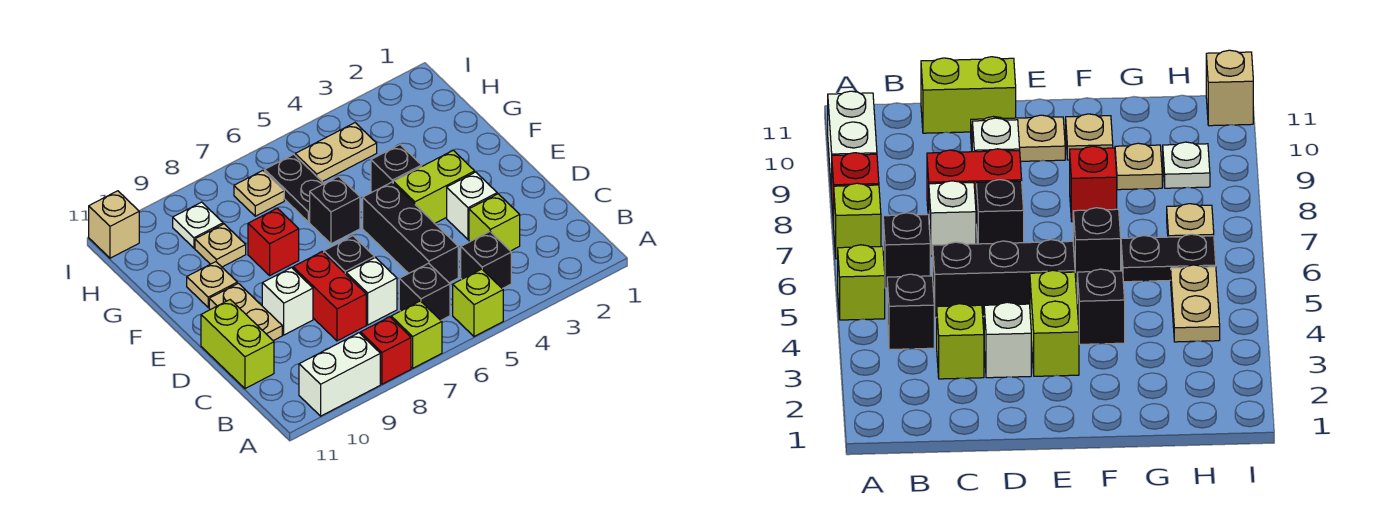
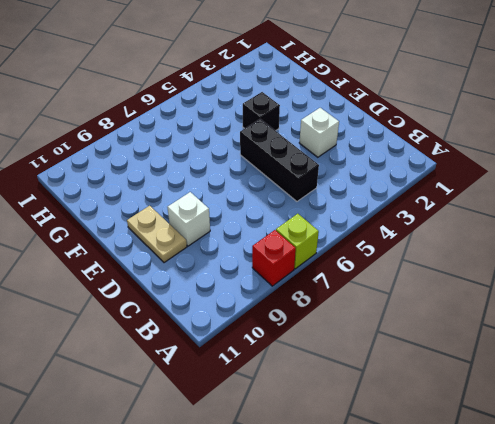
none -> lime brick A5 level 1
none -> white brick A9:A10 level 1
none -> black brick B4 level 1

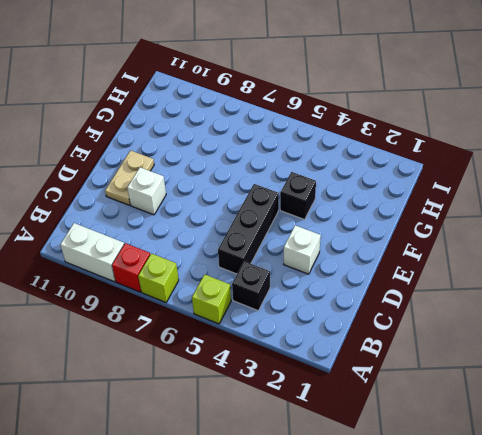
none -> black brick B6 level 1
none -> lime brick C3 level 1
none -> white brick C7 level 1

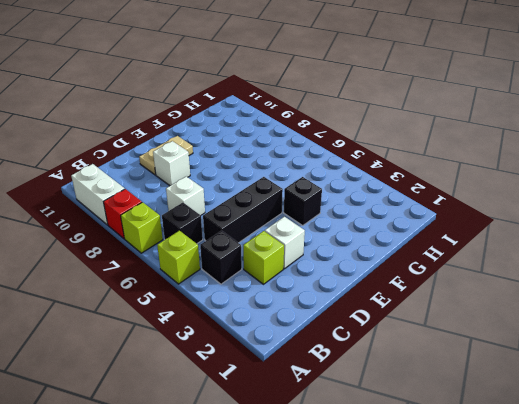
none -> red brick C8:D8 level 1
none -> lime brick C11:D11 level 1
none -> black brick D7 level 1

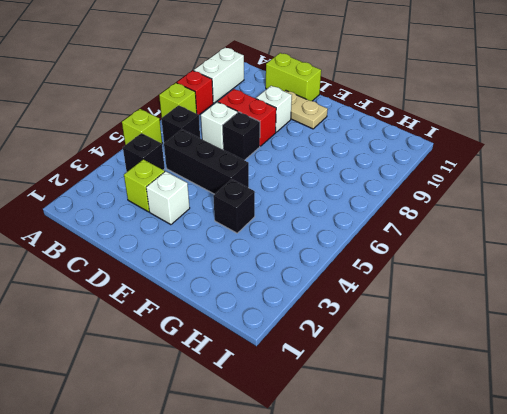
none -> lime brick E3:E4 level 1
none -> black brick F6 level 1
none -> red brick F8 level 1

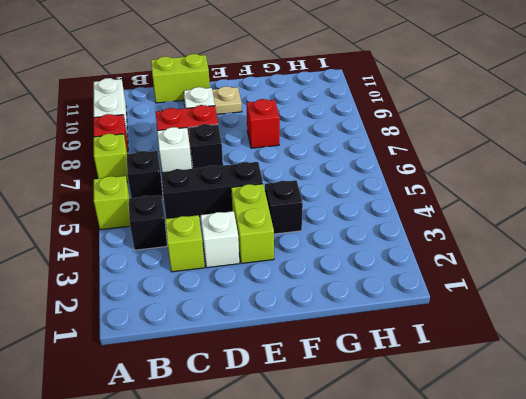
none -> black brick F6 level 1
none -> tan plate F10 level 1
none -> black plate G6:H6 level 1

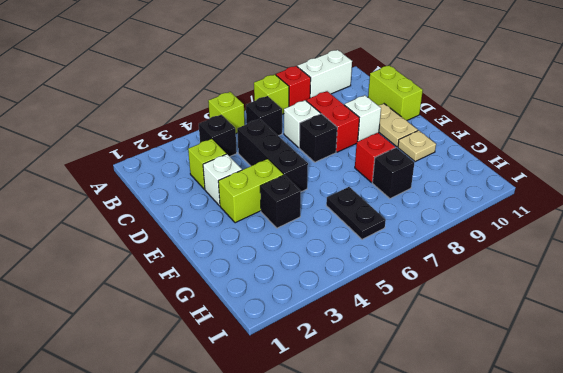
black brick G8 level 1 -> black brick F6 level 1
none -> tan plate G9 level 1
none -> tan plate H4:H5 level 1
none -> tan plate H7 level 1

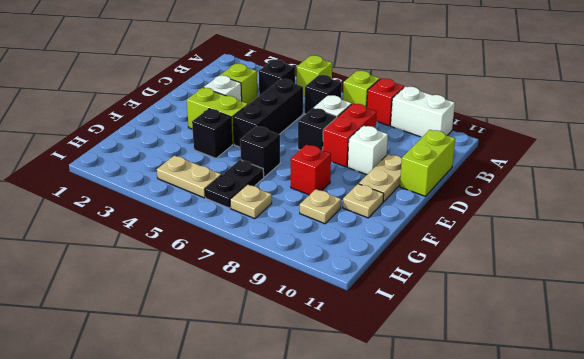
none -> white plate H9 level 1
none -> tan brick I11 level 1

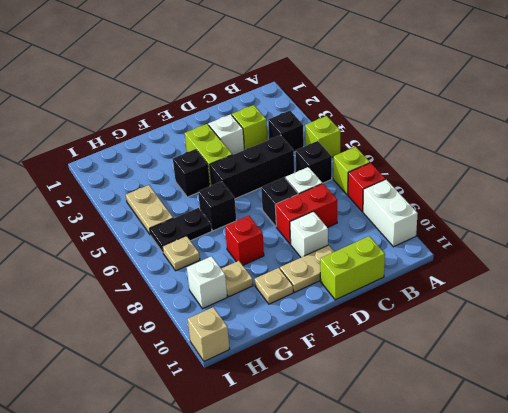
white brick H9 level 1 -> white plate H9 level 1

